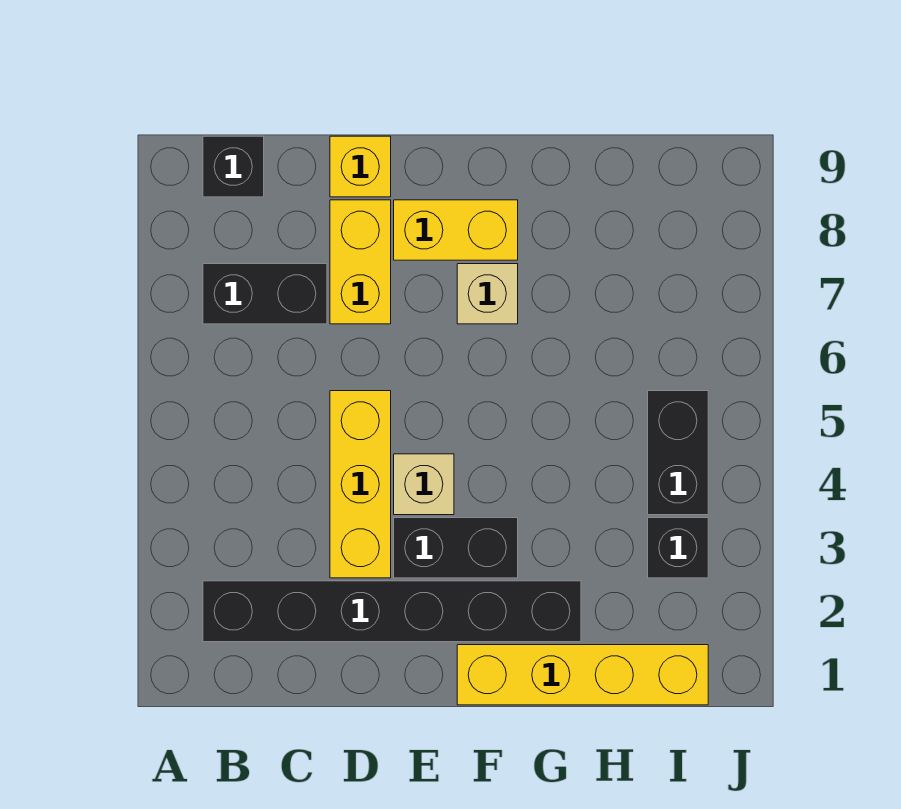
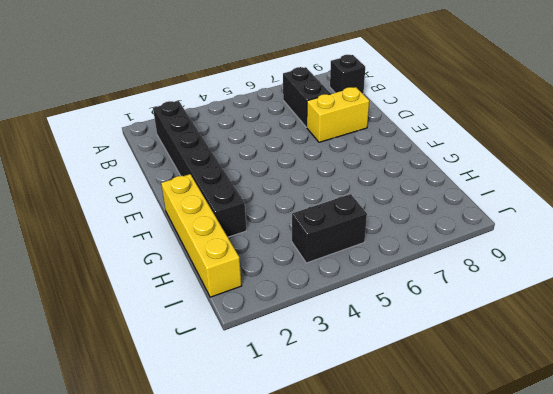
none -> yellow brick D3:D5 level 1
none -> yellow brick D9 level 1
none -> black brick E3:F3 level 1

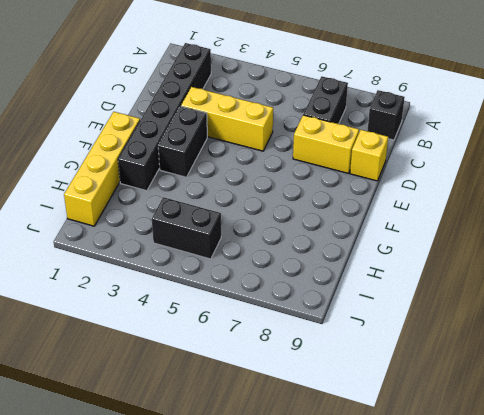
none -> tan brick E4 level 1
none -> yellow brick E8:F8 level 1
none -> tan brick F7 level 1

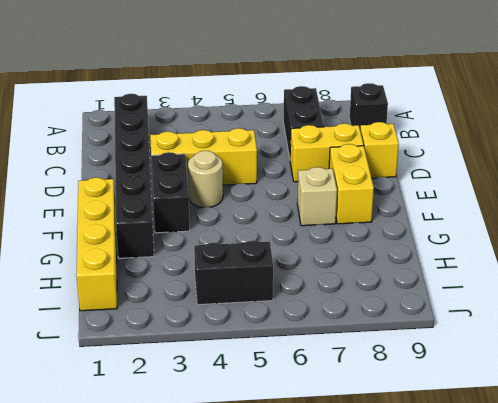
tan round brick E4 level 1 -> tan brick E4 level 1
none -> black brick I3 level 1

